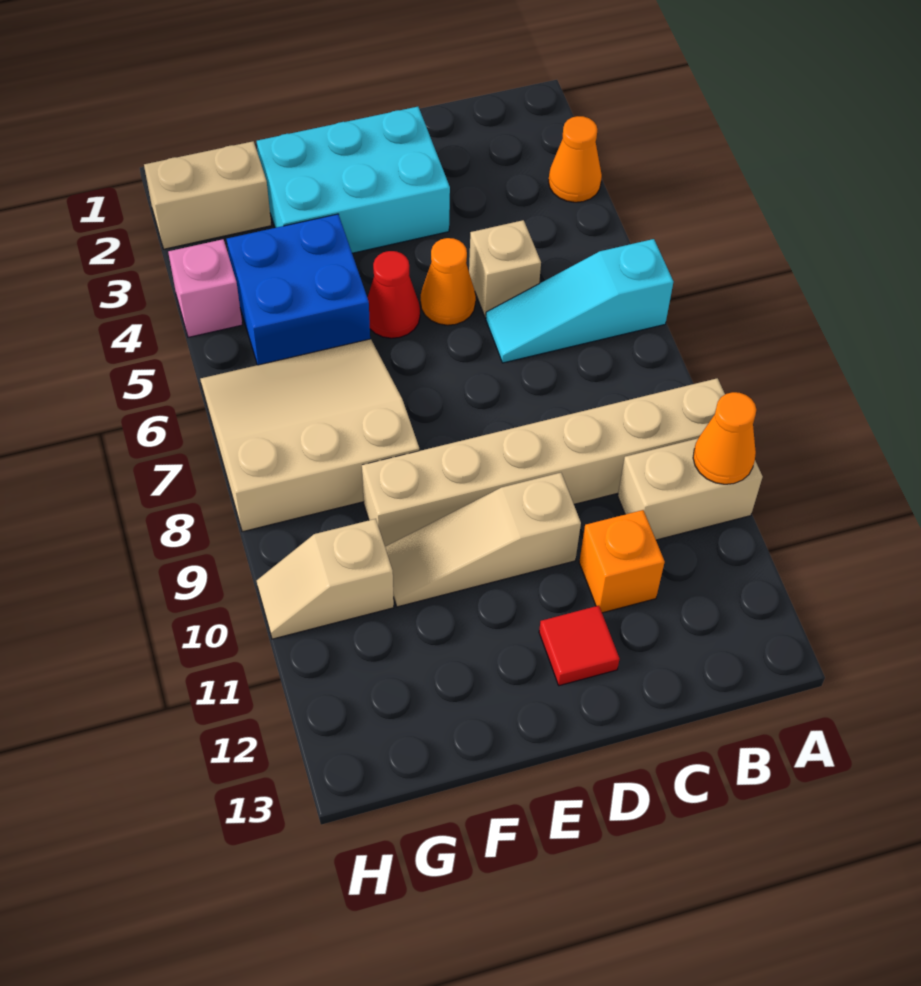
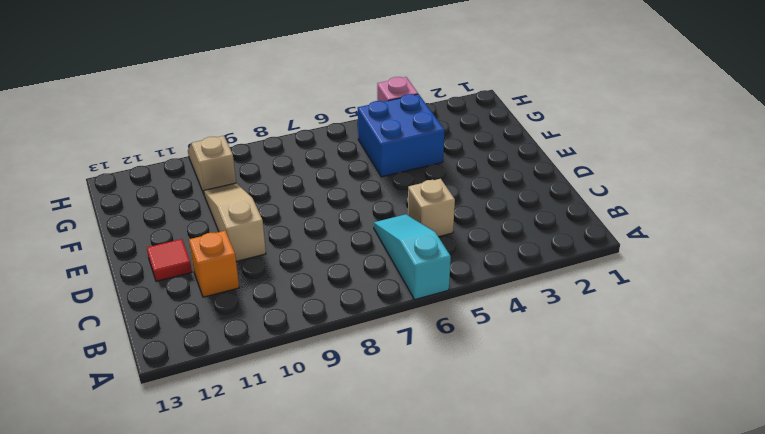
none -> orange cone A3 level 1
none -> tan brick A9:F9 level 1
none -> tan brick A10:B10 level 1

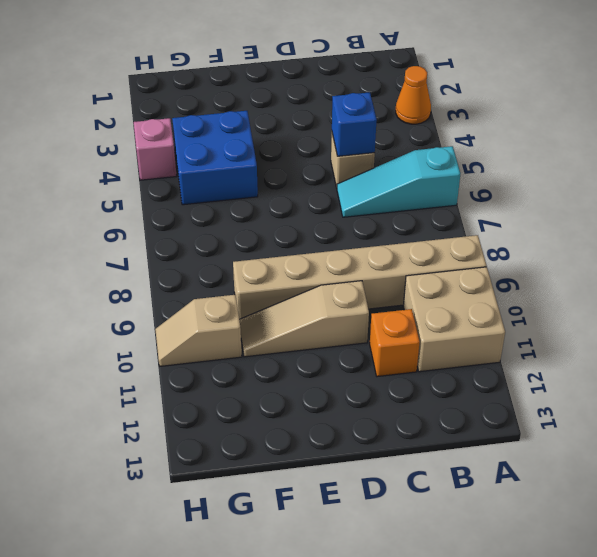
tan brick A10:B11 level 1 -> tan brick A10:B10 level 1
blue brick C5 level 2 -> none
none -> cyan brick D2:F3 level 1
none -> orange cone D5 level 1
none -> red tile D12 level 1

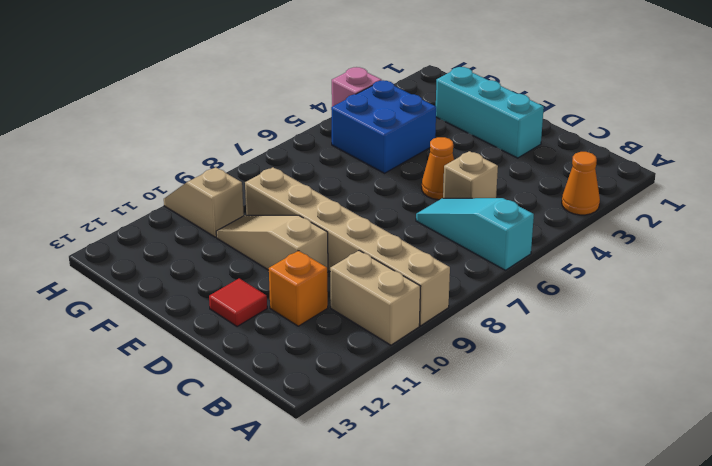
cyan brick D2:F2 level 1 -> cyan brick D2:F3 level 1
none -> red cone E5 level 1
none -> tan slope F6:H8 level 1 top 8
none -> tan brick G2:H2 level 1

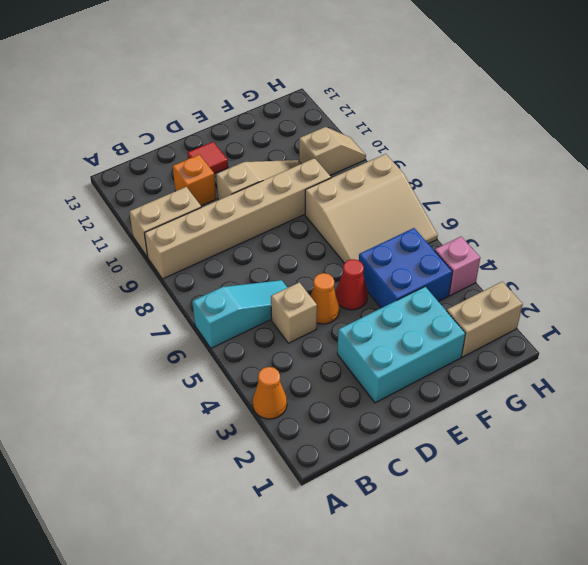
none -> orange cone A10 level 2

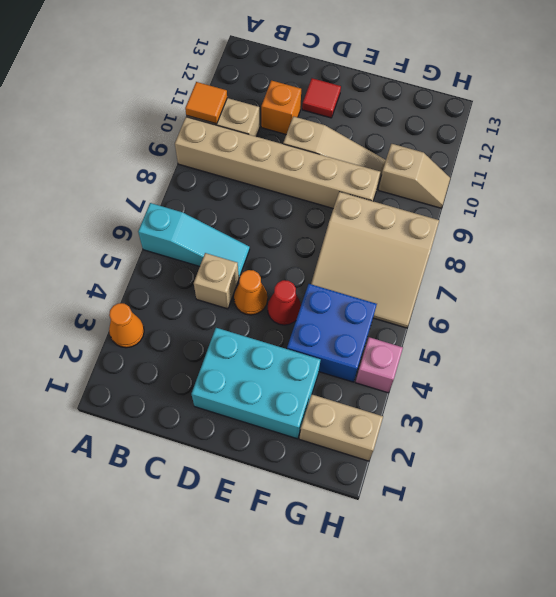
orange tile A10 level 2 -> orange cone A10 level 2

